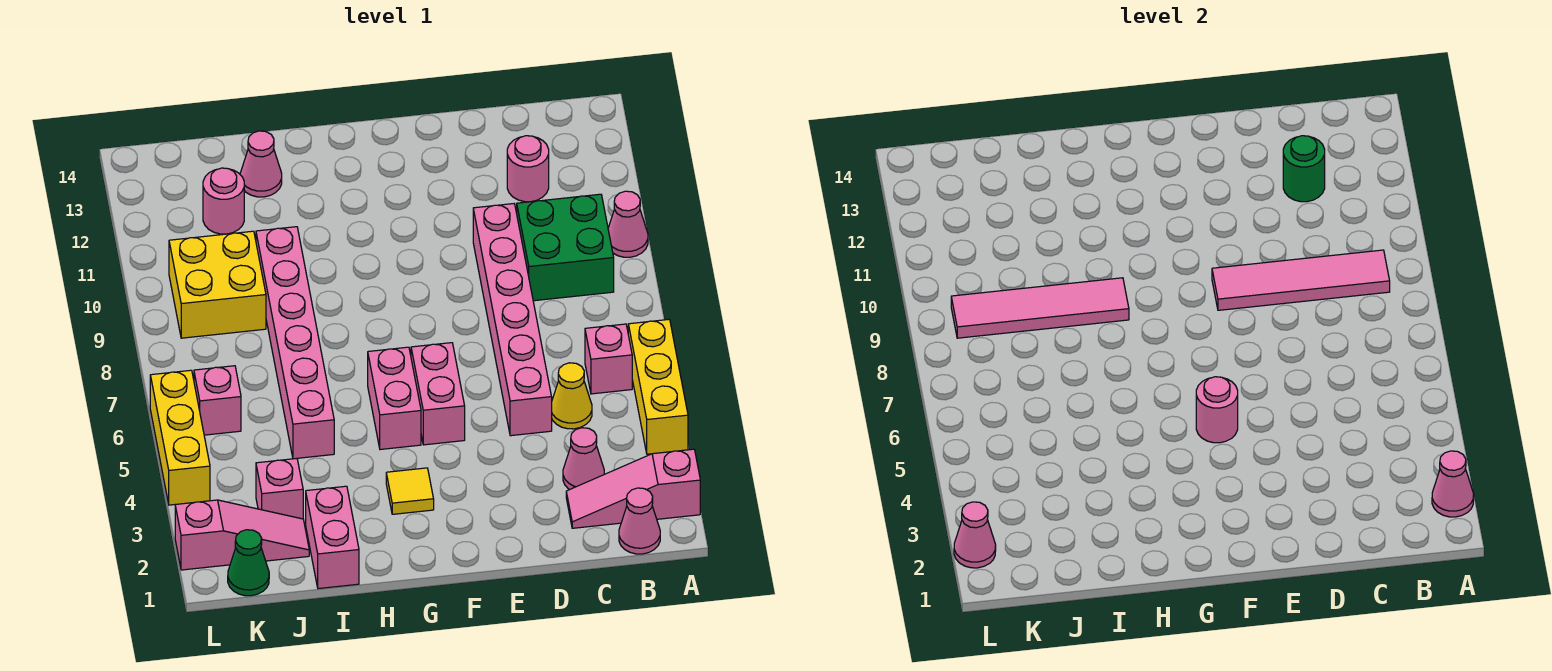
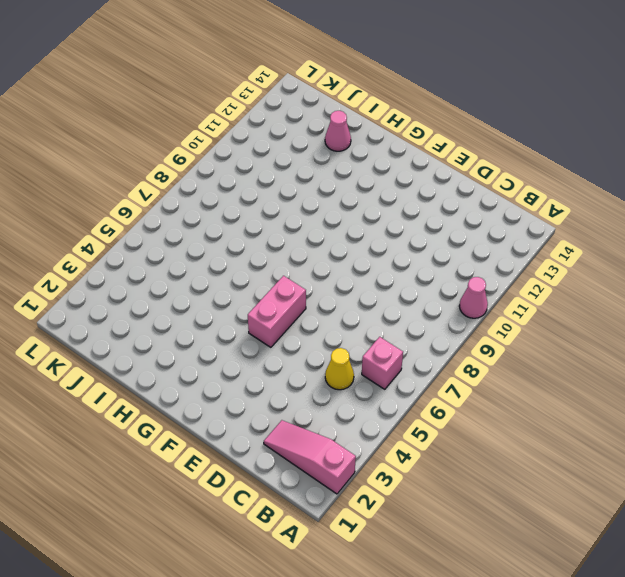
none -> yellow brick A4:A6 level 1
none -> pink cone B1 level 1
none -> green brick B9:C10 level 1

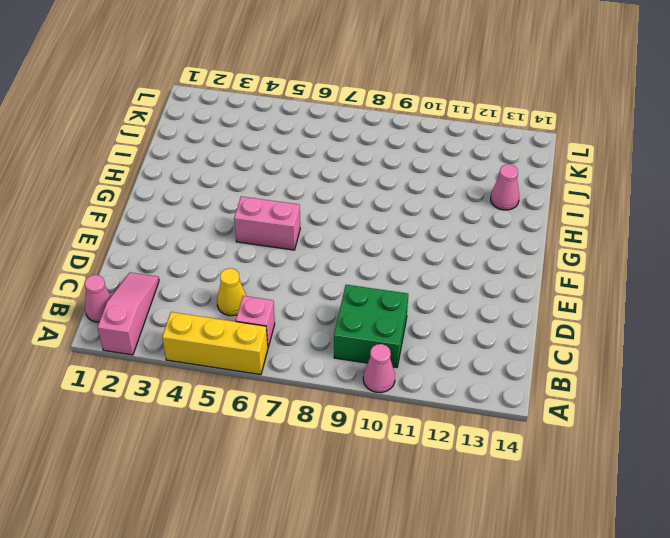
none -> pink cone C3 level 1
none -> pink round brick C12 level 1
none -> pink brick D5:D10 level 1

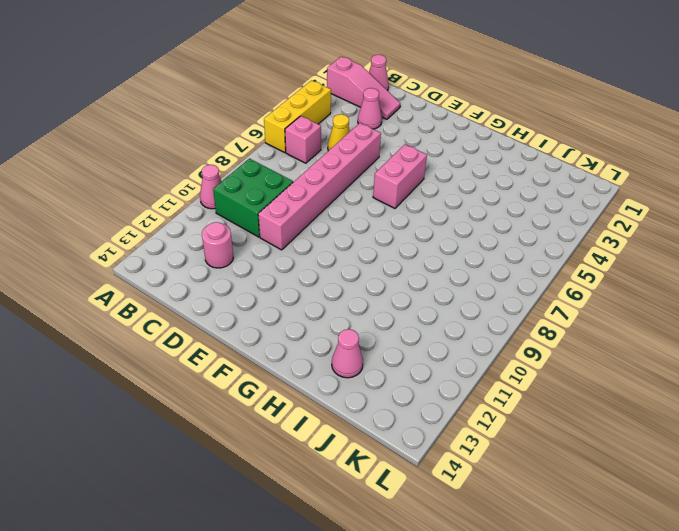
none -> yellow tile G3 level 1
none -> pink brick G5:G6 level 1
none -> pink brick I1:I2 level 1

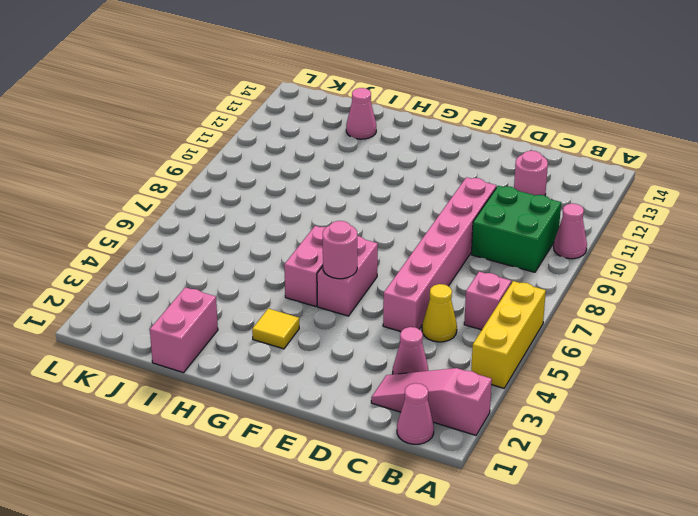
none -> pink brick I5:I10 level 1
none -> pink slope J2:L2 level 1 top L
none -> pink brick J3 level 1

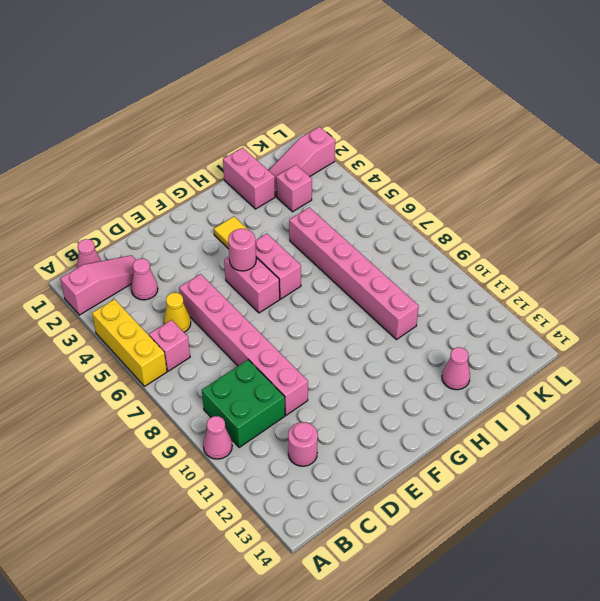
none -> yellow brick J9:K10 level 1
none -> pink round brick J12 level 1
none -> green cone K1 level 1

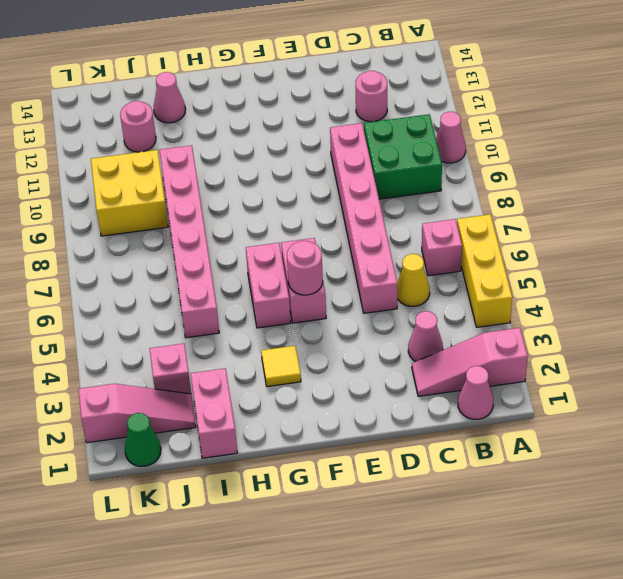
none -> pink brick K6 level 1
none -> yellow brick L4:L6 level 1
none -> pink cone A2 level 2

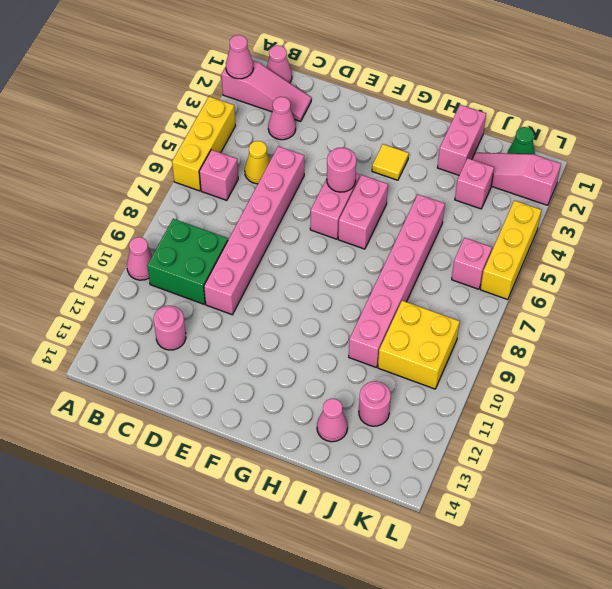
none -> pink tile B9:E9 level 2
none -> green round brick C12 level 2
none -> pink tile H9:K9 level 2

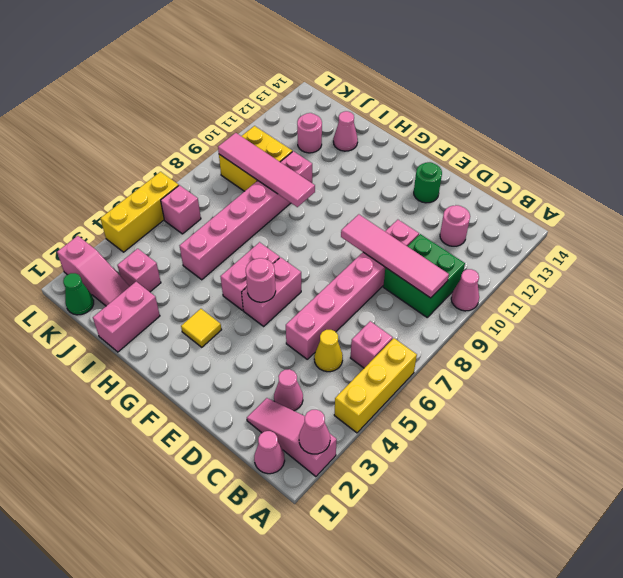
green round brick E13 level 1 -> green round brick C12 level 2
none -> pink cone L2 level 2

